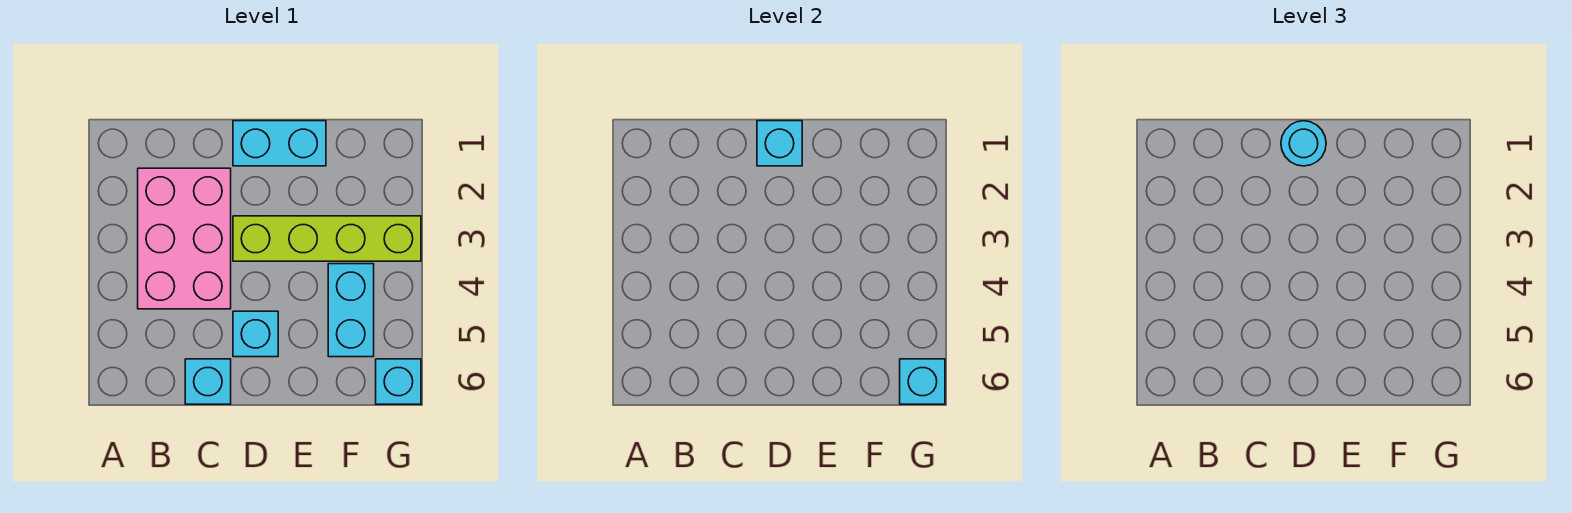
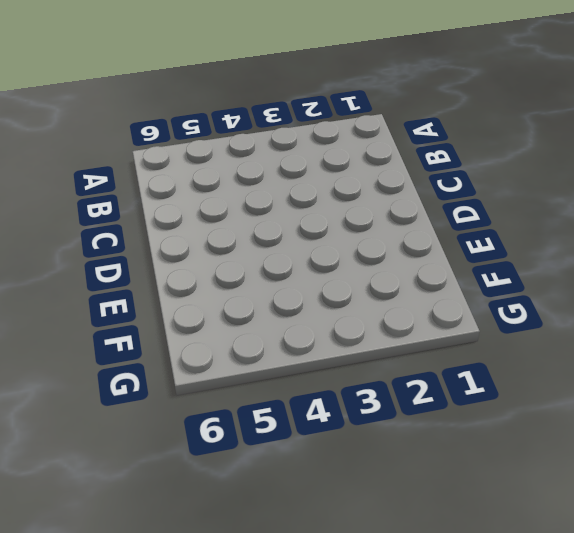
none -> pink brick B2:C4 level 1
none -> cyan brick C6 level 1

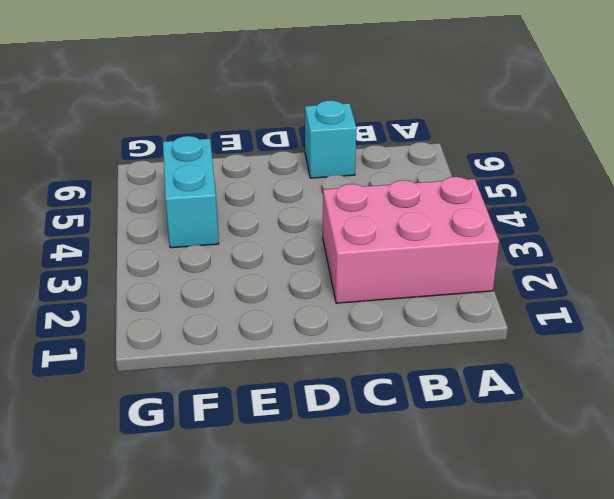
pink brick A2:C3 level 1 -> pink brick B2:C4 level 1
none -> cyan brick D1:E1 level 1
none -> lime brick D3:G3 level 1

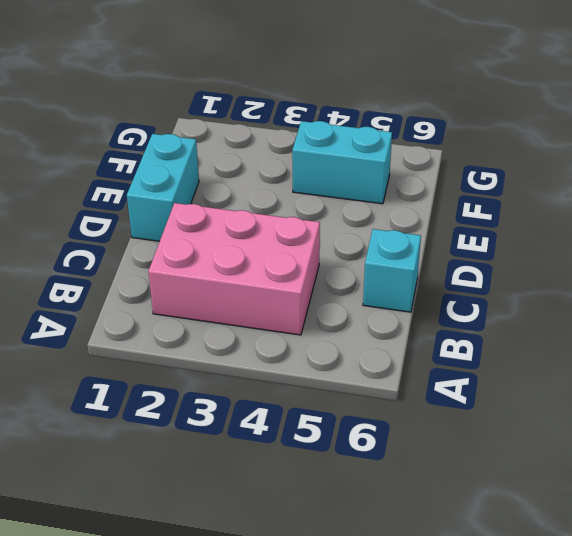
none -> lime brick D3:G3 level 1
none -> cyan brick D5 level 1

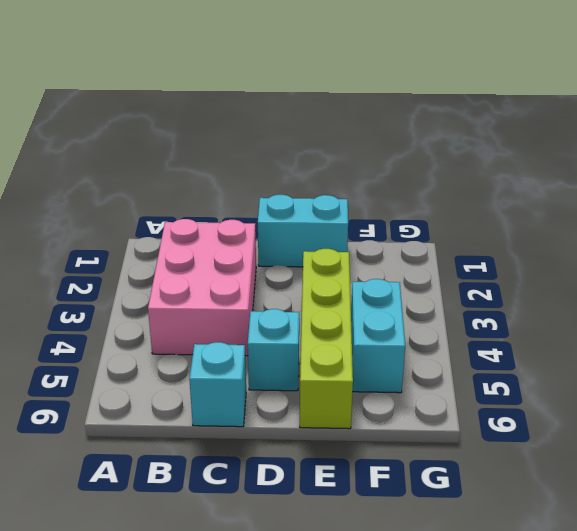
lime brick E3:E6 level 1 -> lime brick D3:G3 level 1
none -> cyan brick G6 level 1
none -> cyan brick D1 level 2

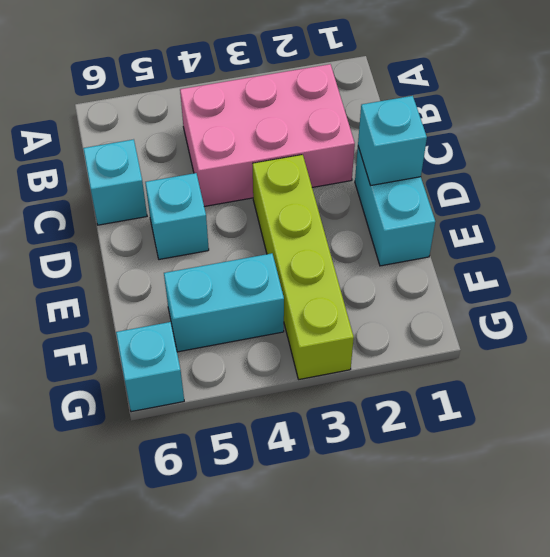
none -> cyan brick G6 level 2
none -> cyan round brick D1 level 3

